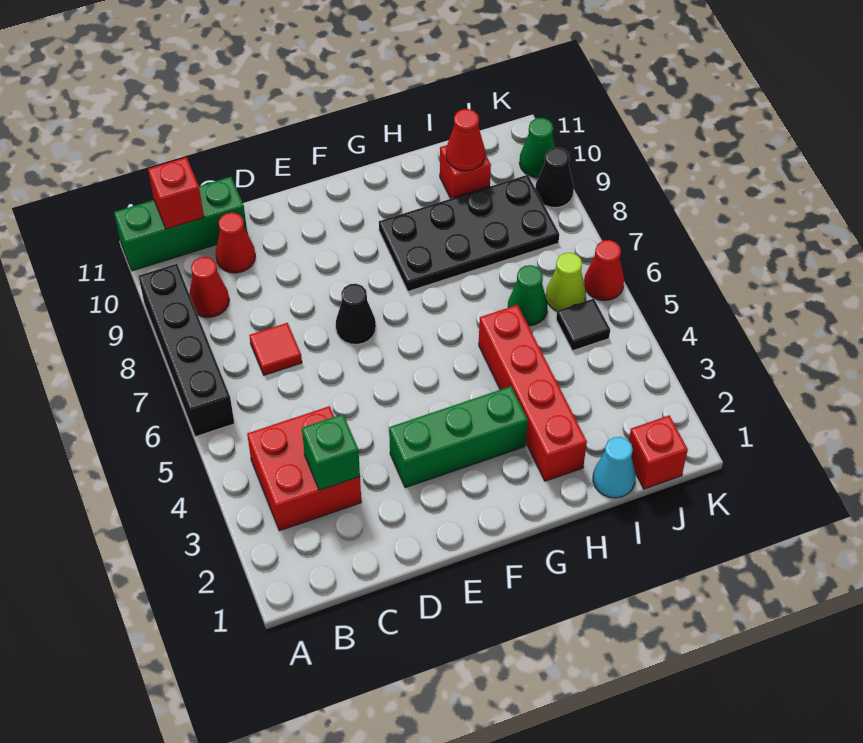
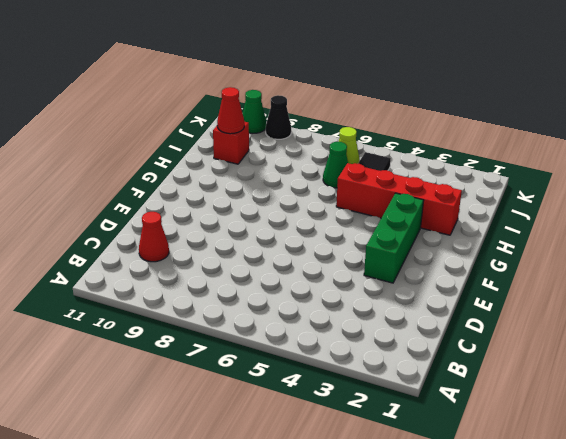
none -> black brick A6:A9 level 1
none -> green brick A11:C11 level 1
none -> red brick B3:C4 level 1

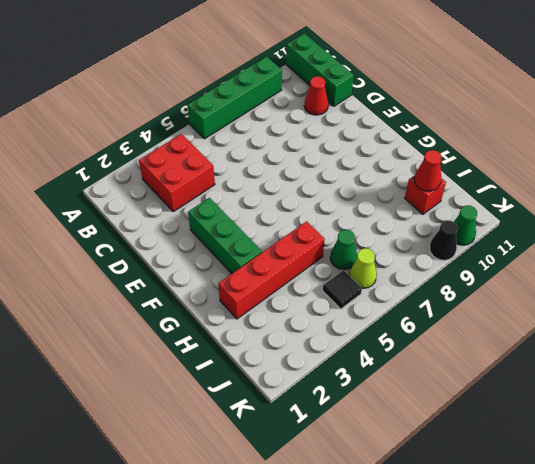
green brick A6:A9 level 1 -> black brick A6:A9 level 1
none -> red cone B9 level 1
none -> red tile C7 level 1
none -> black cone E7 level 1

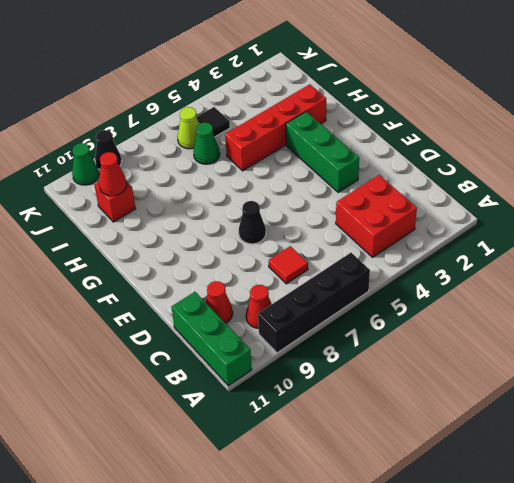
none -> black plate G8:J9 level 1
none -> cyan cone I1 level 1
none -> red brick J1 level 1

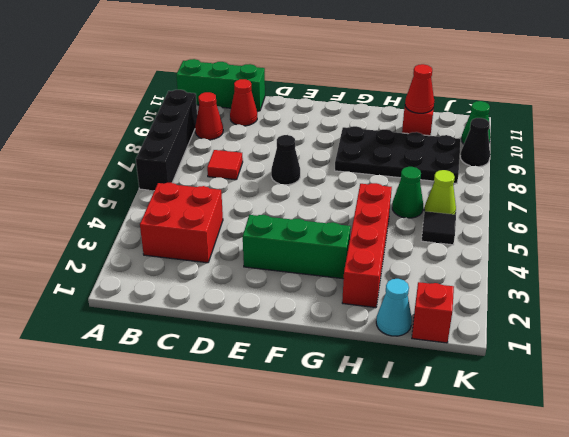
none -> red cone K6 level 1
none -> red brick B11 level 2
none -> green brick C3 level 2

